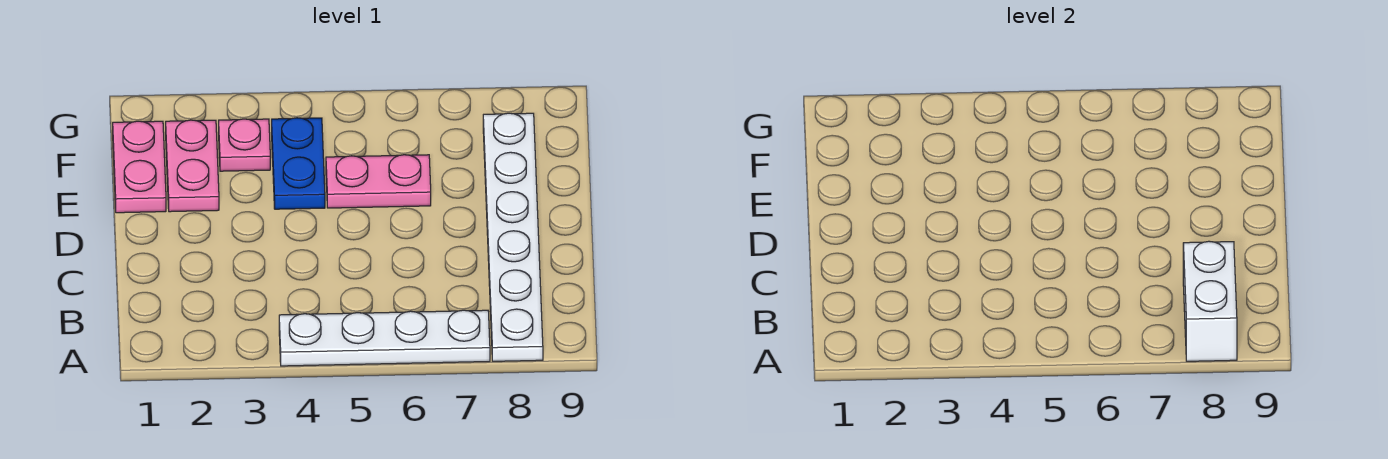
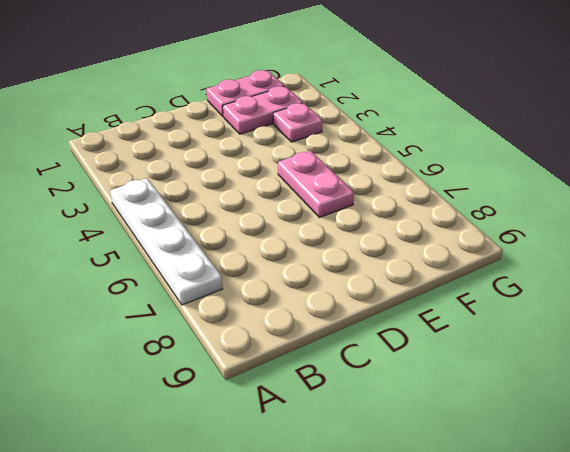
none -> white plate A8:F8 level 1
none -> blue plate E4:F4 level 1

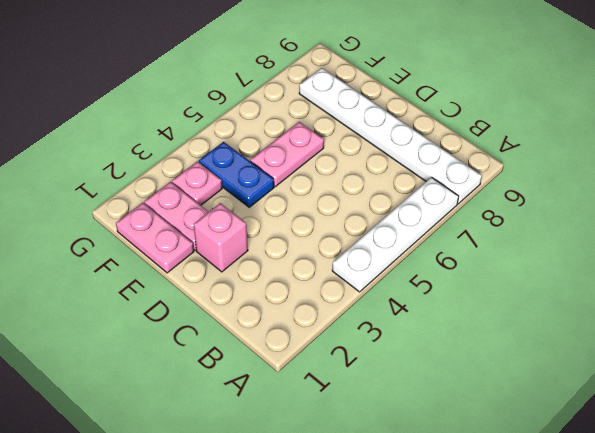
pink brick D2 level 1 -> none
none -> white brick A8:B8 level 2

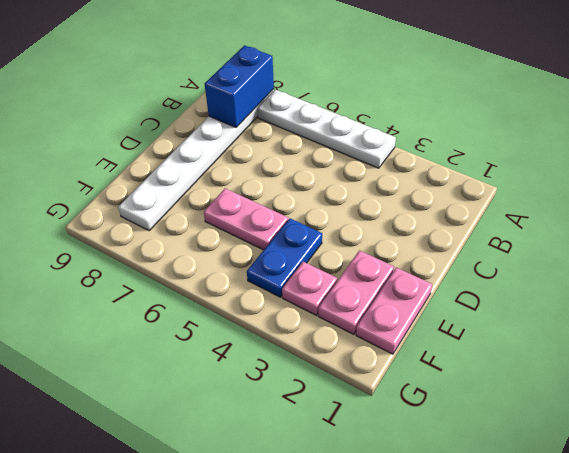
blue brick A8:B8 level 2 -> white brick A8:B8 level 2

